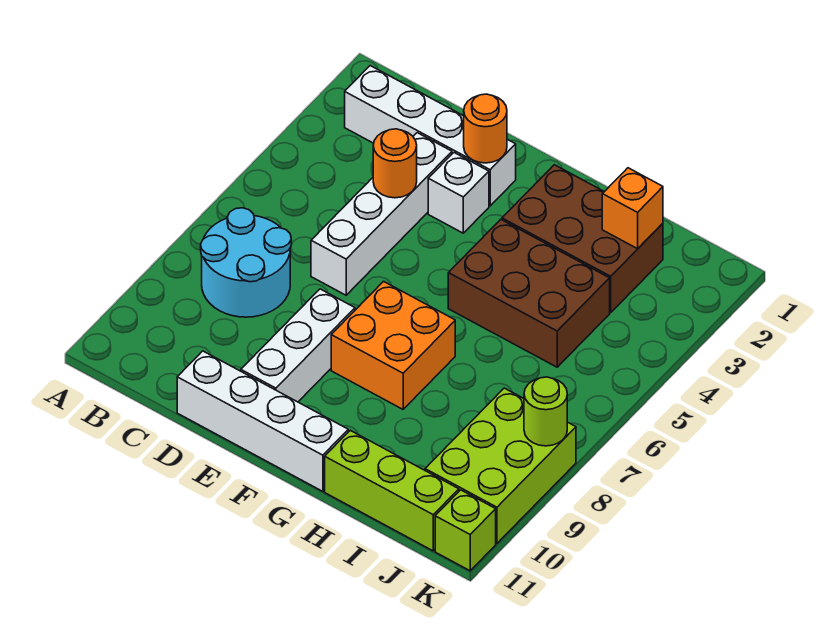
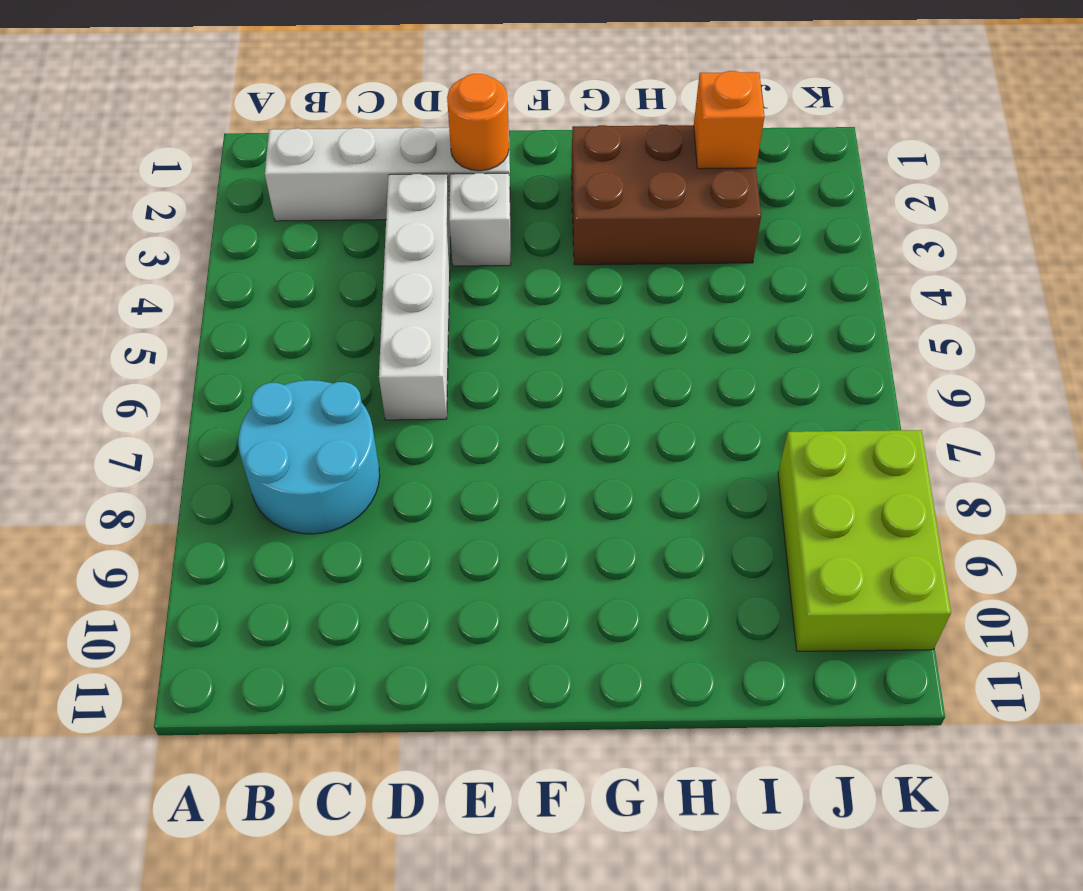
none -> white brick D11:G11 level 1
none -> white brick E8:E10 level 1
none -> orange brick F7:G8 level 1

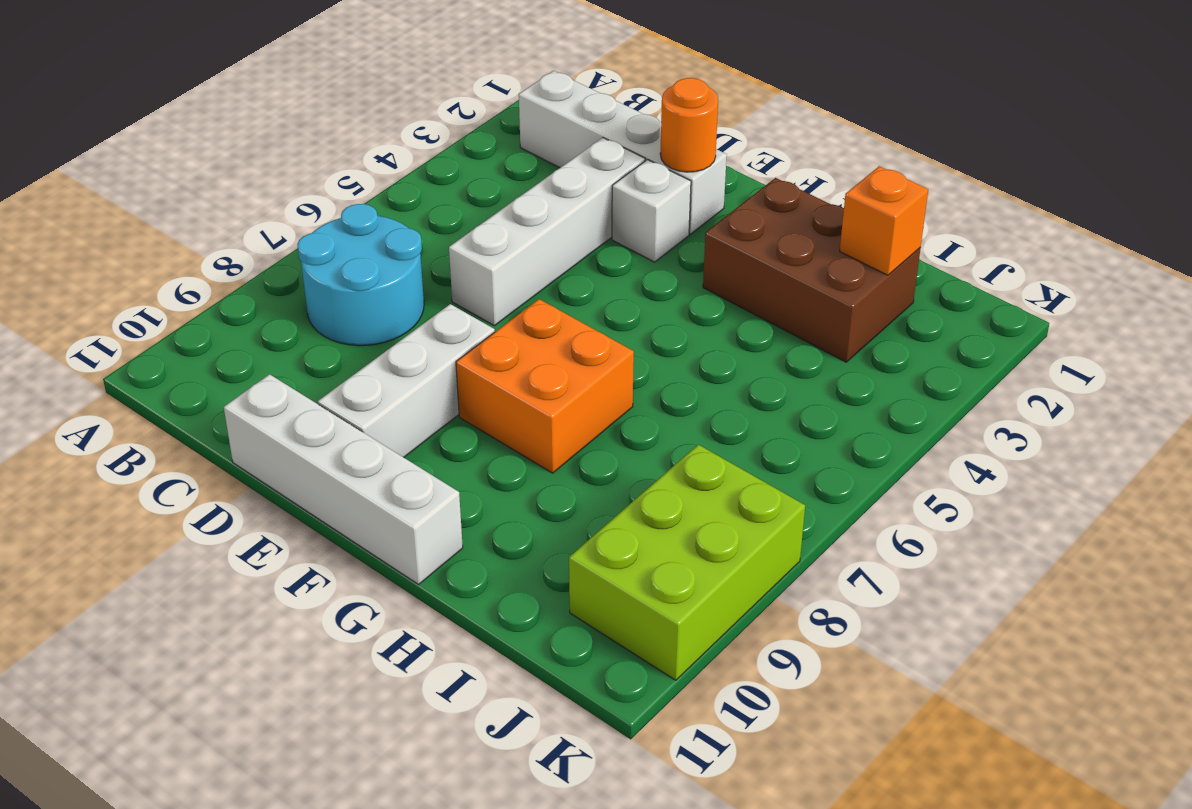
none -> brown brick G4:I5 level 1
none -> lime brick H11:J11 level 1
none -> lime brick K11 level 1

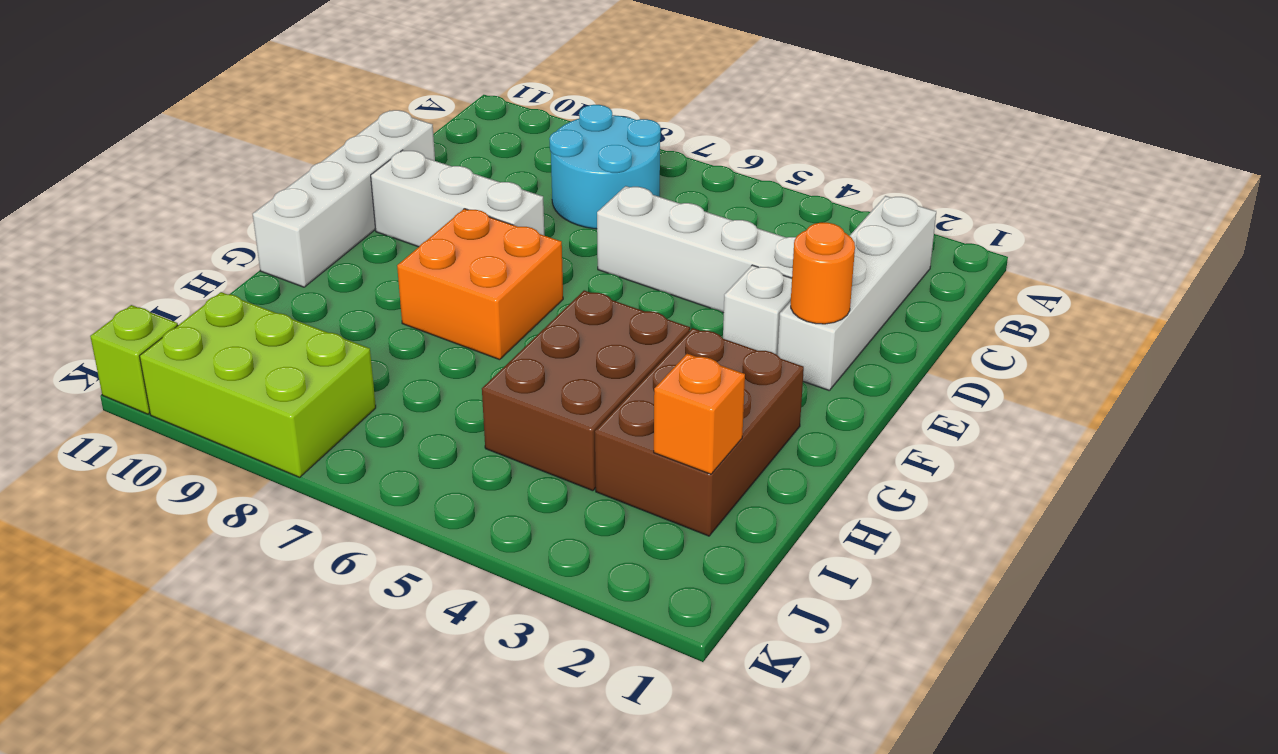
none -> lime brick H11:J11 level 1
none -> orange round brick D4 level 2
none -> lime round brick K8 level 2

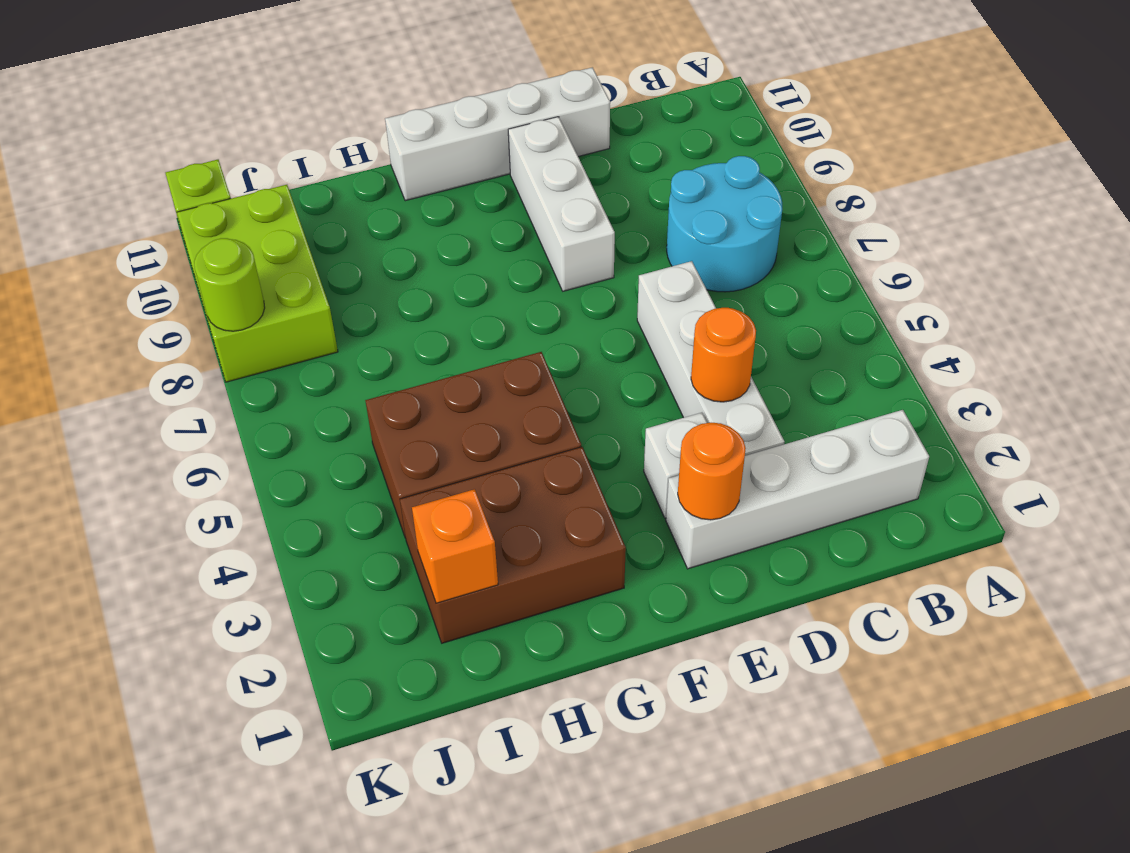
none -> orange brick F7:G8 level 1
none -> lime brick H11:J11 level 1

